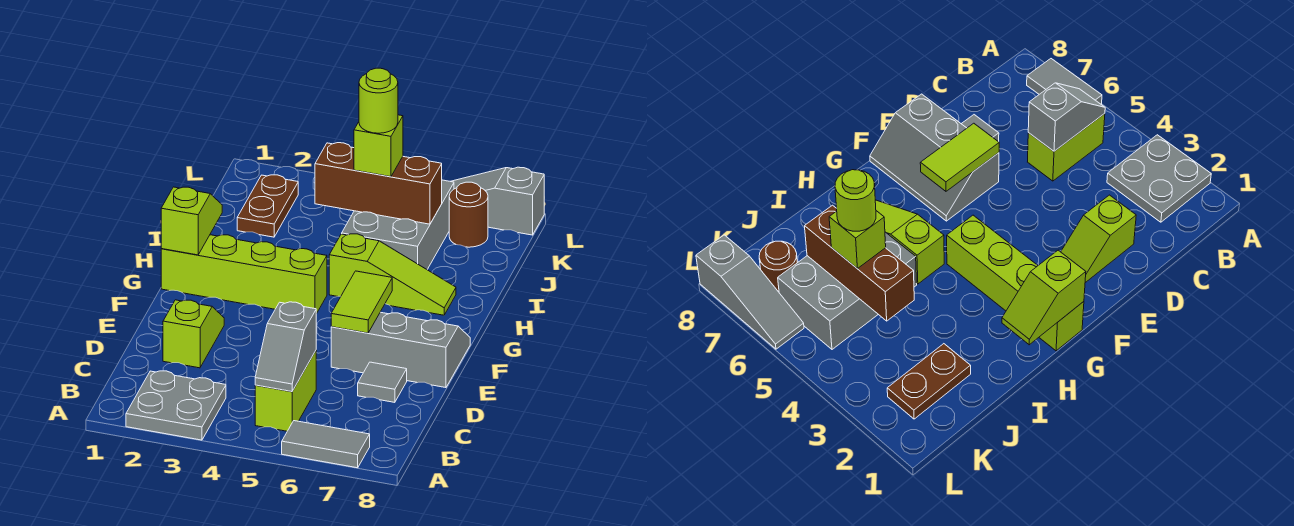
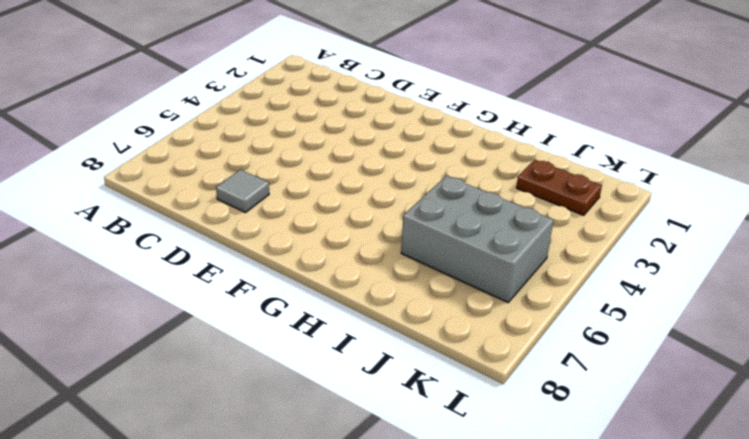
none -> grey plate A2:B3 level 1
none -> grey tile A6:A7 level 1
none -> lime brick B5:C5 level 1

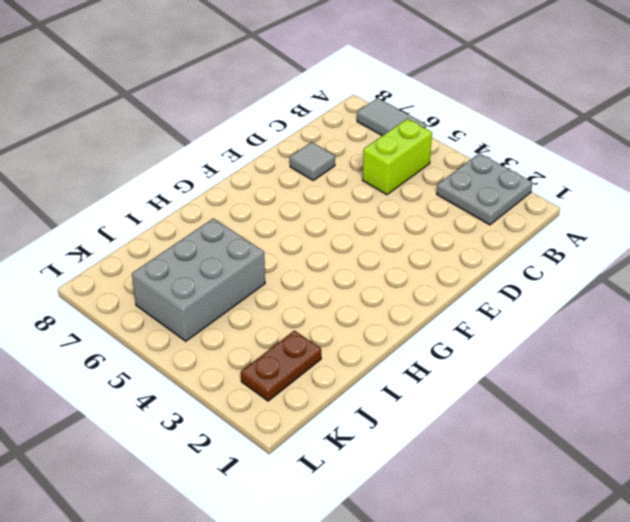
none -> lime slope D2:E2 level 1 top D
none -> grey slope E6:F8 level 1 top E
none -> lime brick G1:G4 level 1

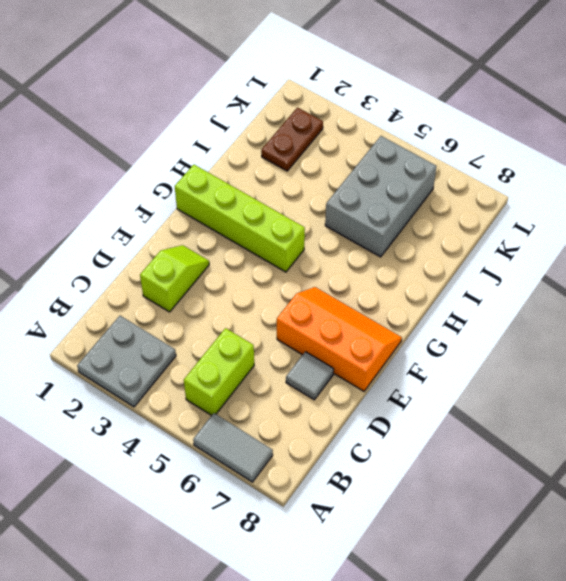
orange slope E6:F8 level 1 top E -> grey slope E6:F8 level 1 top E
none -> lime slope H5:H7 level 1 top 5
none -> brown round brick K7 level 1
none -> grey slope L6:L8 level 1 top 8

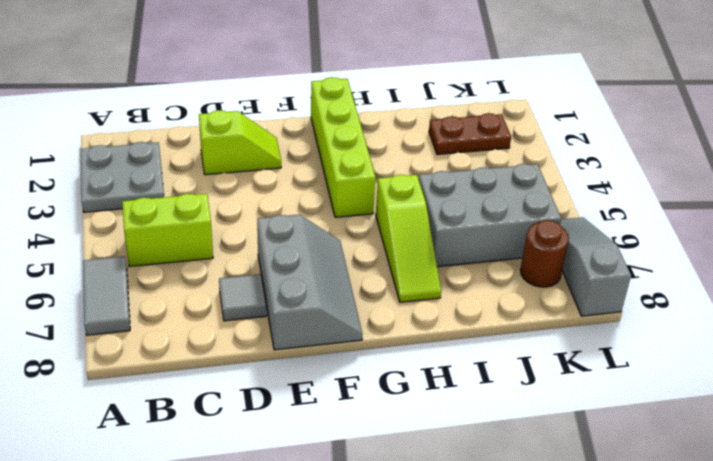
none -> grey slope B5:C5 level 2 top C
none -> lime tile E6:F6 level 2
none -> lime slope G1:H1 level 2 top G

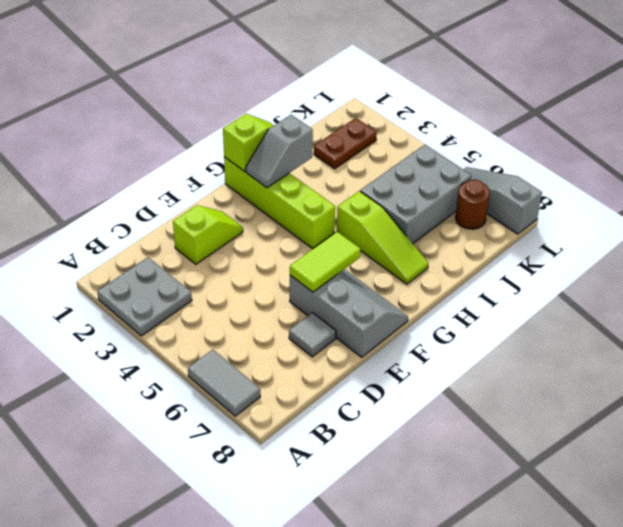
grey slope G2:H2 level 2 top H -> grey slope B5:C5 level 2 top C
none -> lime brick B5:C5 level 1
none -> brown brick J4:J6 level 2
none -> lime brick J5 level 3

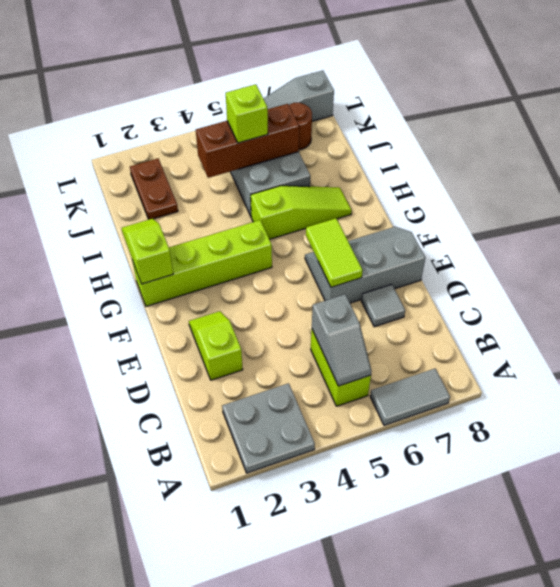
none -> lime round brick J5 level 4

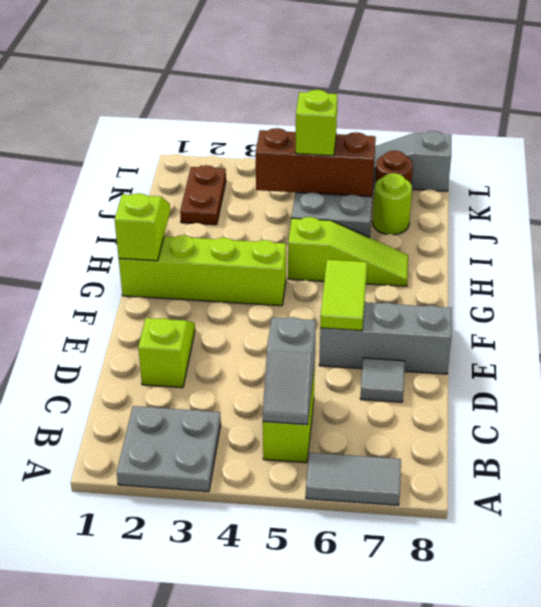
lime round brick J7 level 1 -> lime round brick J5 level 4

